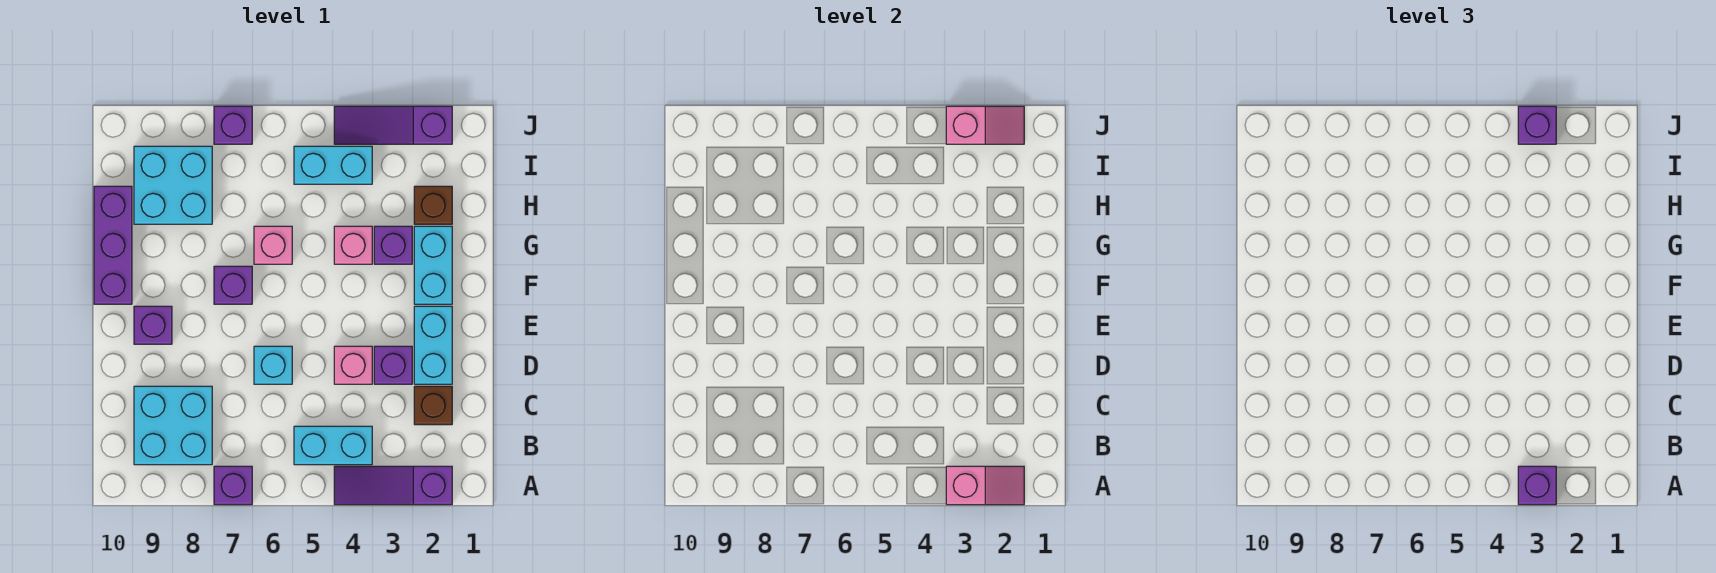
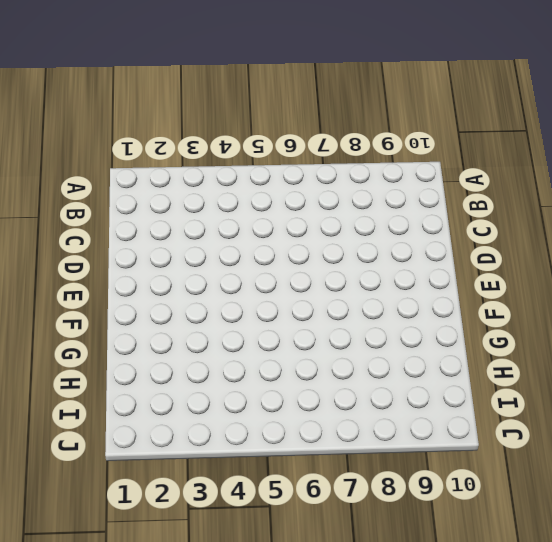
none -> purple slope A2:A4 level 1 top 2
none -> purple brick A7 level 1
none -> cyan brick B4:B5 level 1

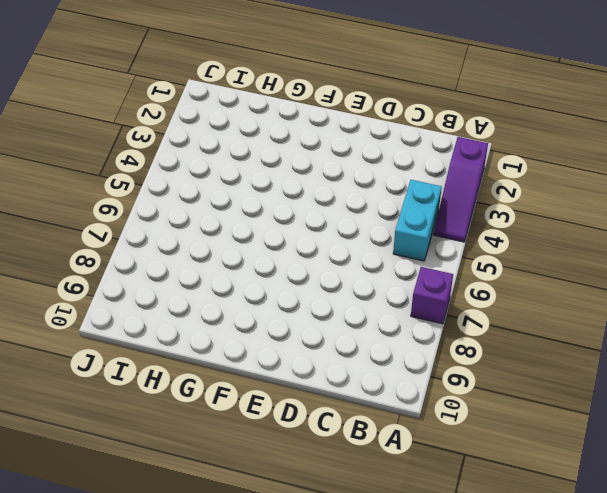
none -> cyan brick B8:C9 level 1
none -> brown brick C2 level 1
none -> cyan brick D2:E2 level 1

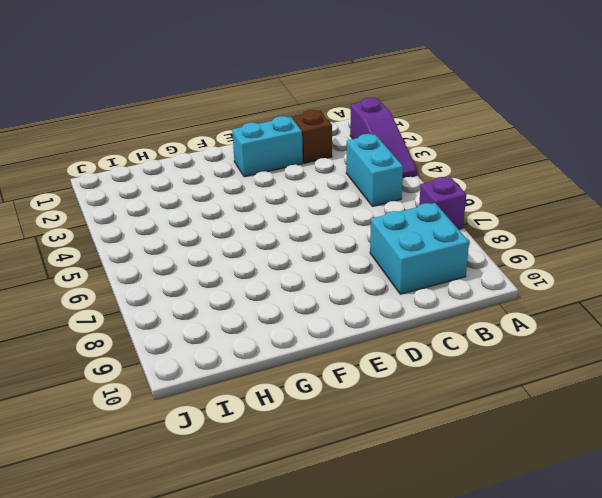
none -> purple brick D3 level 1
none -> pink brick D4 level 1
none -> cyan brick D6 level 1

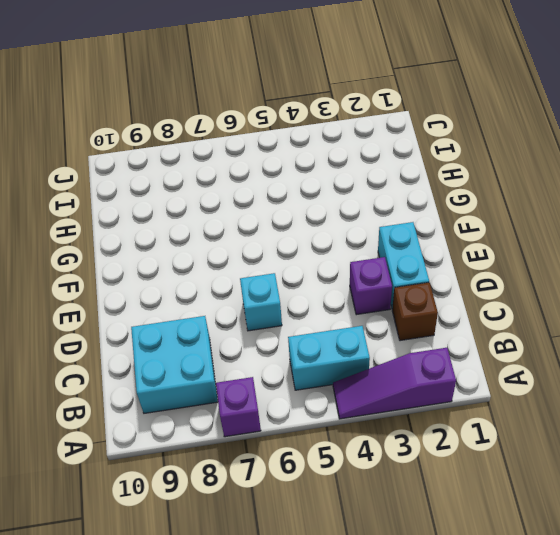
none -> pink brick D4 level 1
none -> purple brick E9 level 1
none -> cyan brick F2:G2 level 1

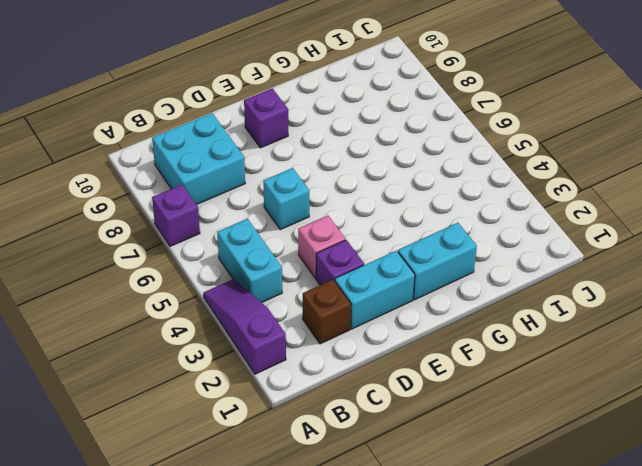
none -> purple brick F7 level 1
none -> purple brick F10:H10 level 1
none -> purple brick G3 level 1

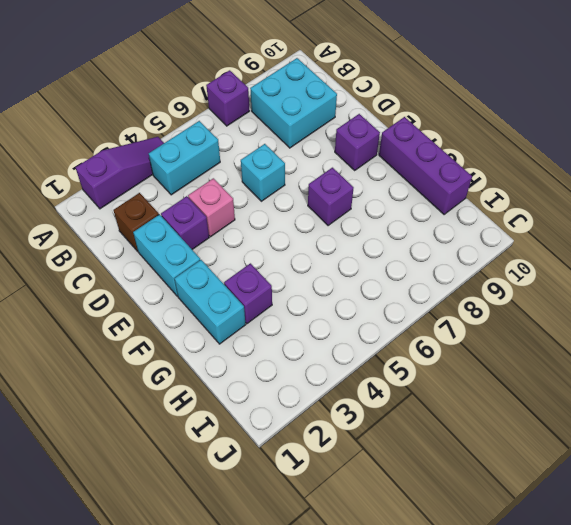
none -> pink brick G4 level 1
none -> pink brick G6 level 1
none -> brown brick H2 level 1

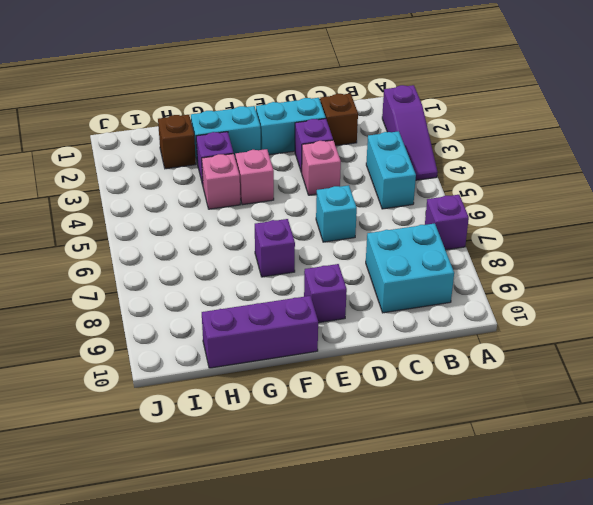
pink brick F4 level 1 -> pink brick G6 level 1
none -> cyan brick H8:I9 level 1
none -> cyan brick I4:I5 level 1
none -> purple slope J2:J4 level 1 top 2

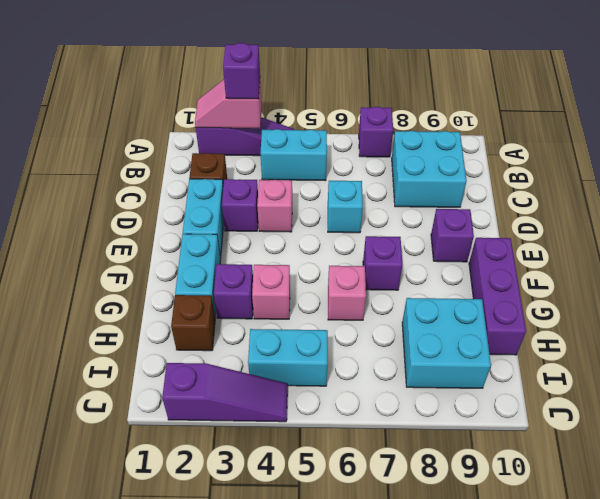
none -> purple brick J7 level 1
none -> pink slope J2:J3 level 2 top 3
none -> purple brick J3 level 3

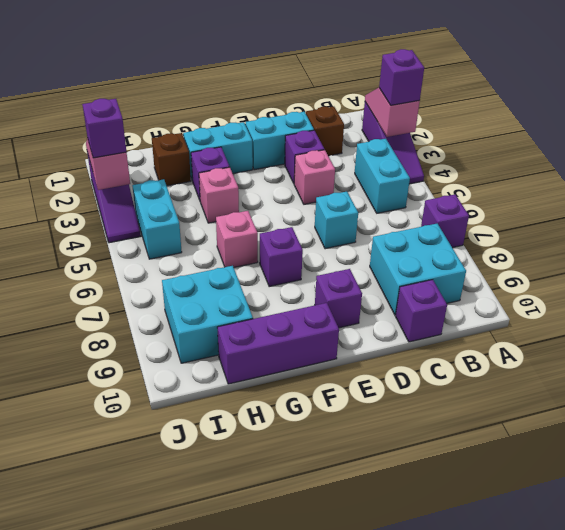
purple brick C10 level 1 -> purple brick J7 level 1

